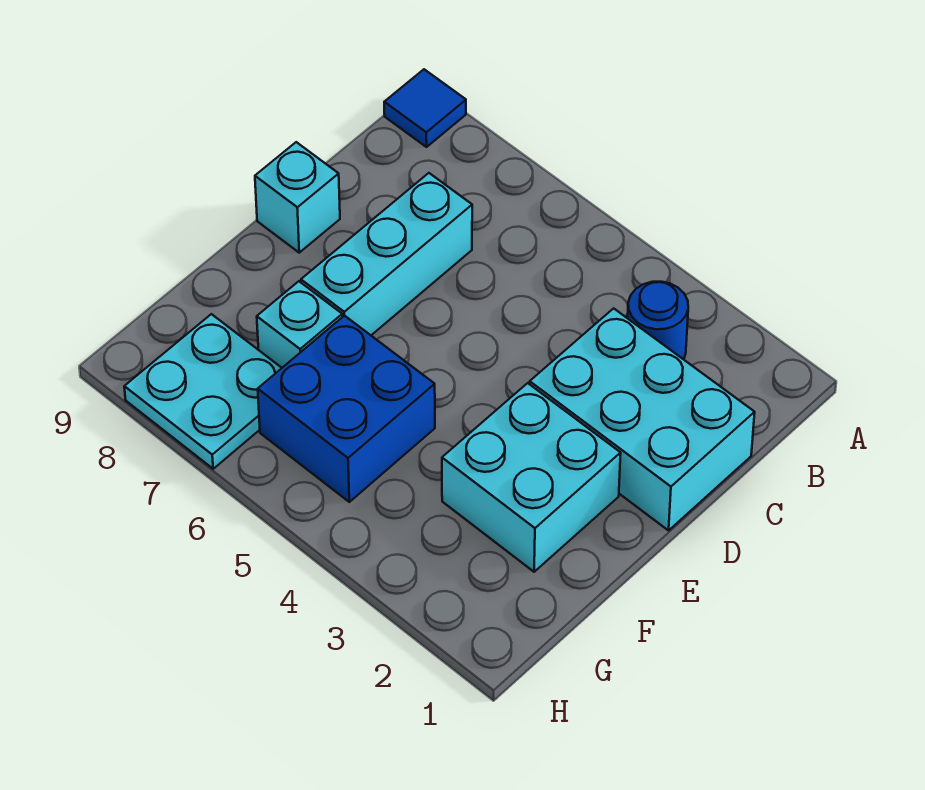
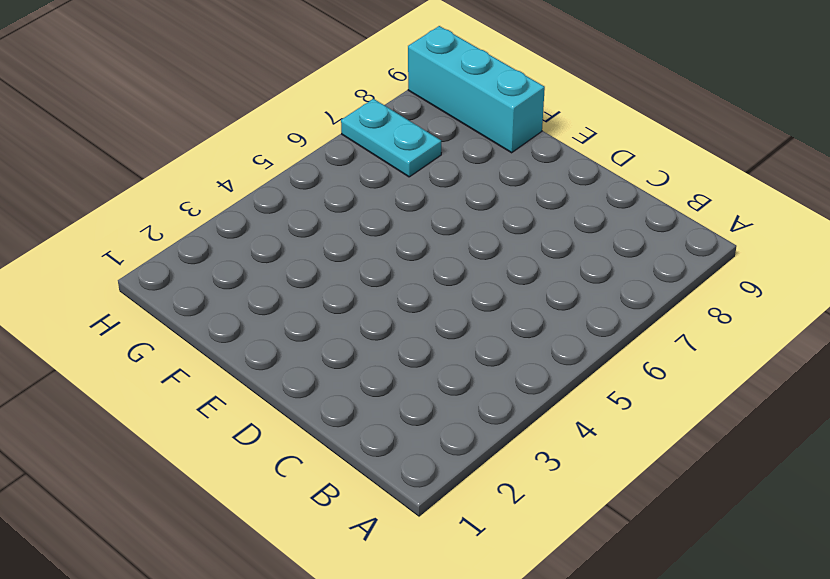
cyan brick F9:H9 level 1 -> cyan brick C7:E7 level 1
cyan plate G7:H7 level 1 -> cyan plate G7:H8 level 1
none -> blue tile A9 level 1
none -> blue round brick B3 level 1

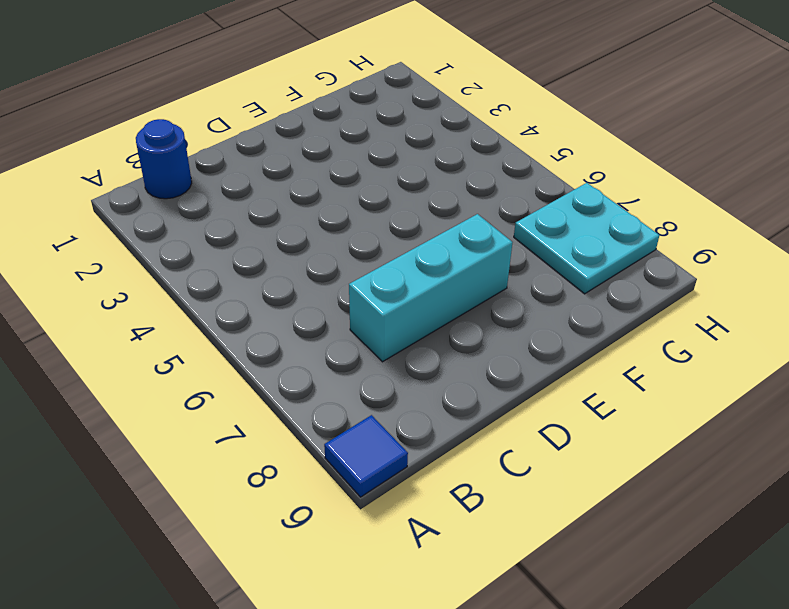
blue round brick B1 level 1 -> blue round brick B3 level 1
none -> cyan brick C1:D3 level 1
none -> cyan brick D9 level 1

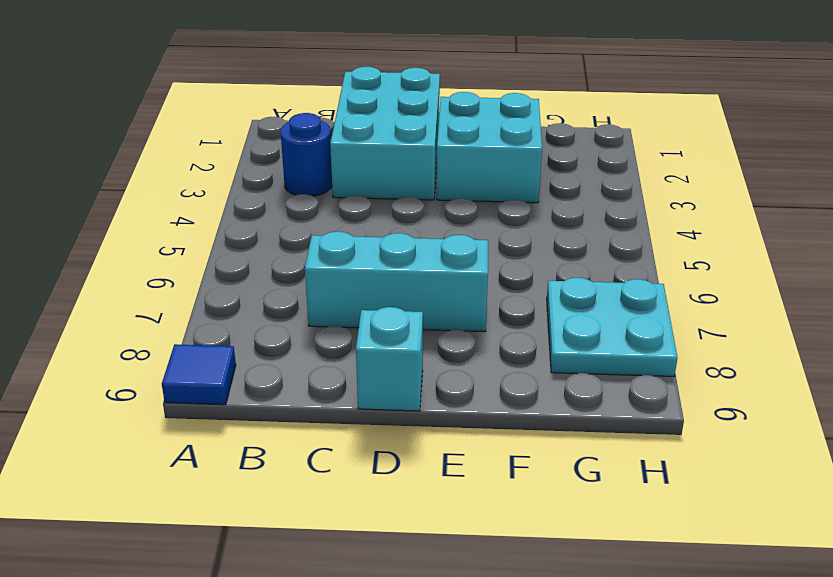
none -> blue brick F5:G6 level 1
none -> cyan brick F7 level 1

